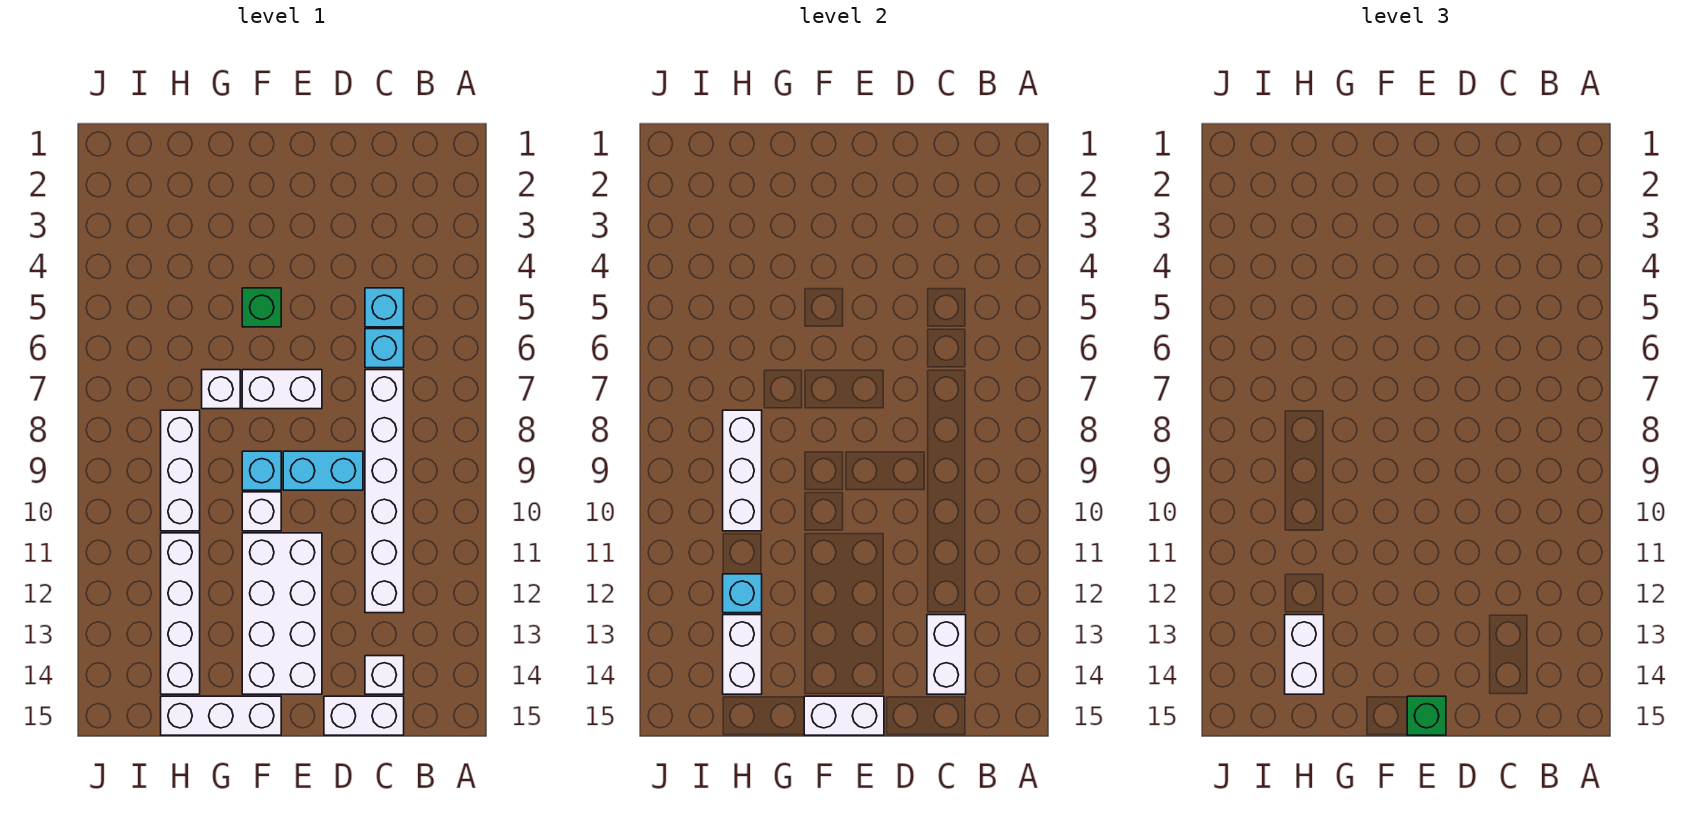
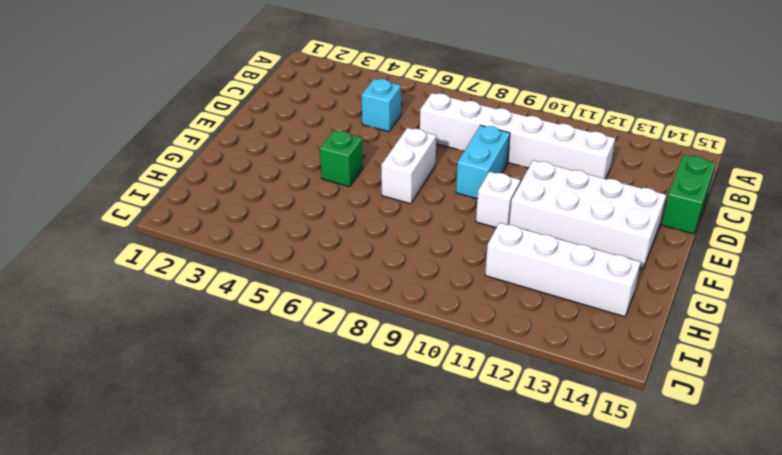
green brick C15:D15 level 1 -> white brick C15:D15 level 1
none -> cyan brick C6 level 1
none -> white brick C14 level 1
none -> cyan brick F9 level 1

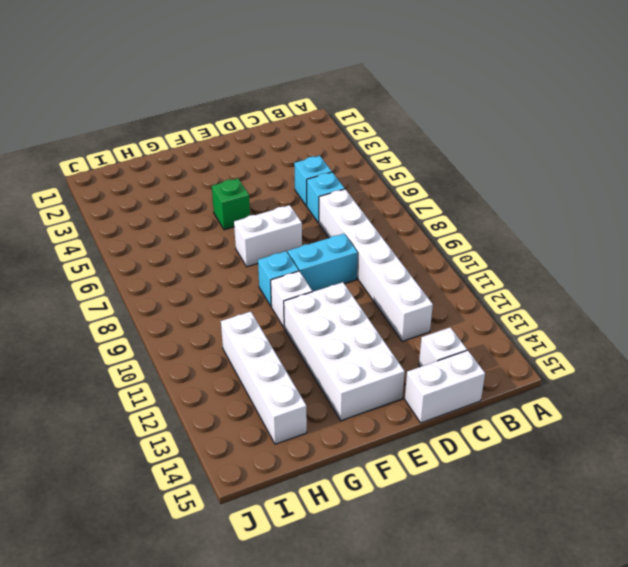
none -> white brick F15:H15 level 1
none -> white brick G7 level 1
none -> white brick H8:H10 level 1

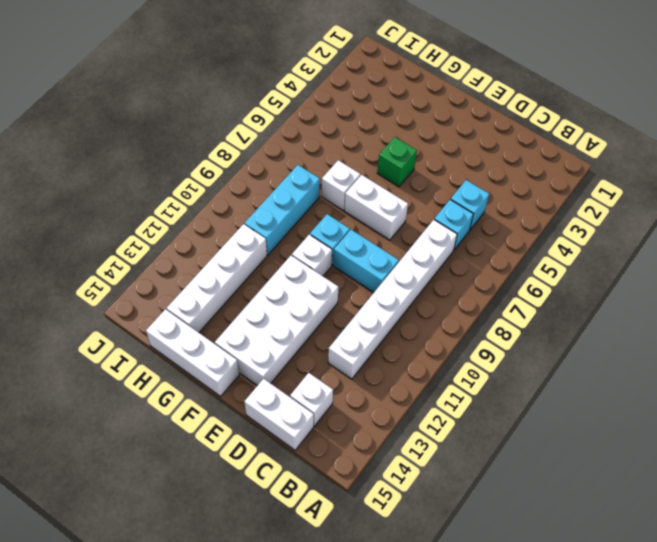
cyan brick H8:H10 level 1 -> white brick H8:H10 level 1
none -> white brick C13:C14 level 2
none -> white brick E15:F15 level 2
none -> white brick H8:H10 level 2

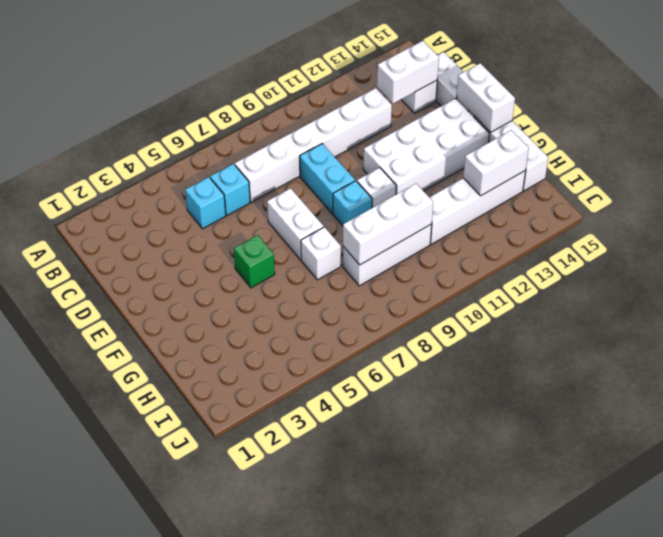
none -> cyan brick H12 level 2
none -> green brick E15 level 3
none -> white brick H13:H14 level 3

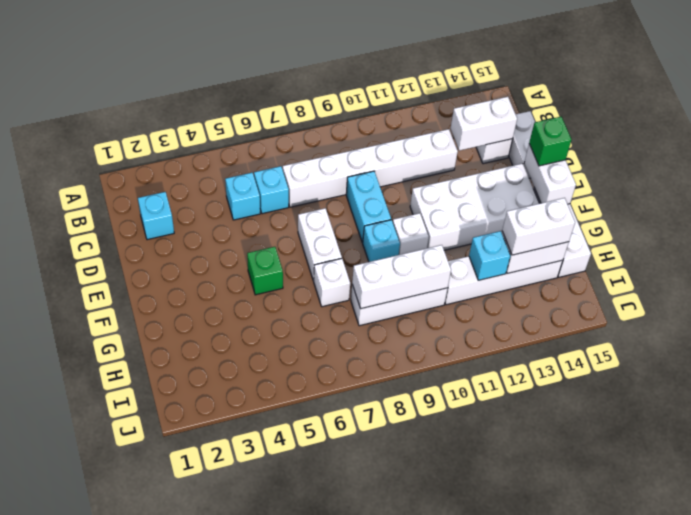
cyan brick C2 level 1 -> none

